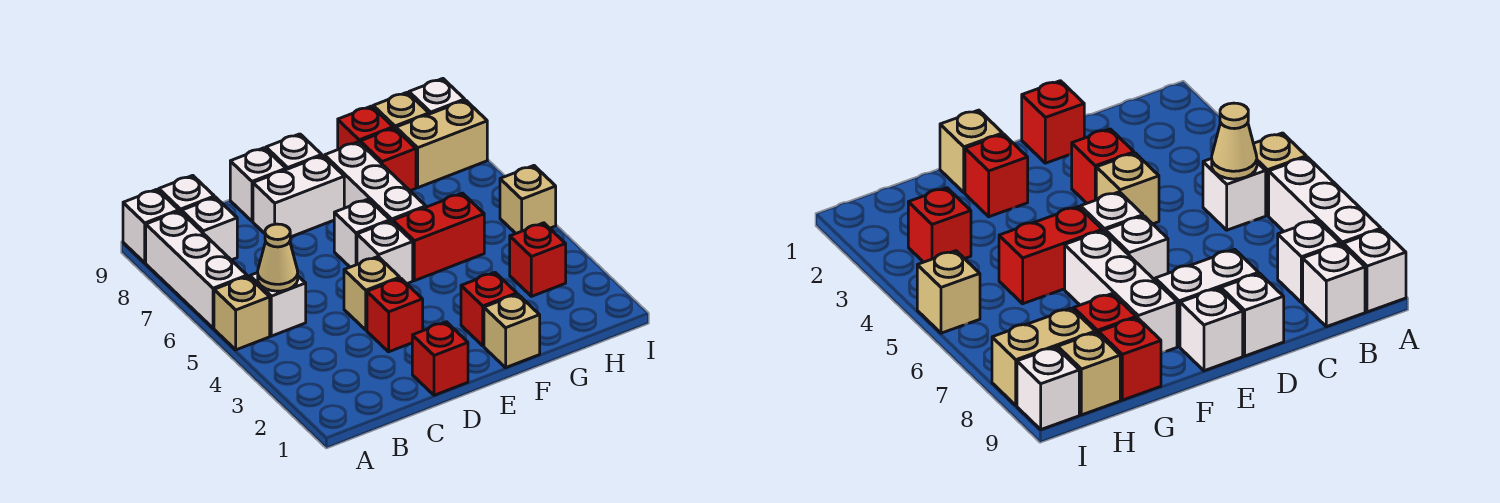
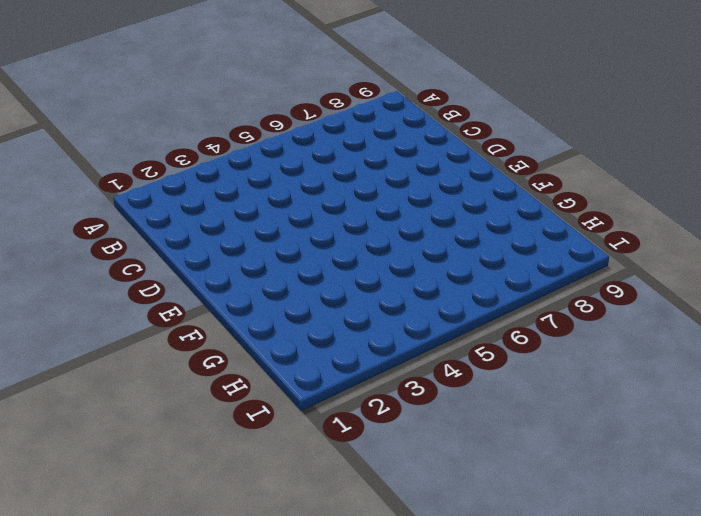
none -> tan brick A5 level 1
none -> white brick A6:A8 level 1
none -> white brick A9 level 1

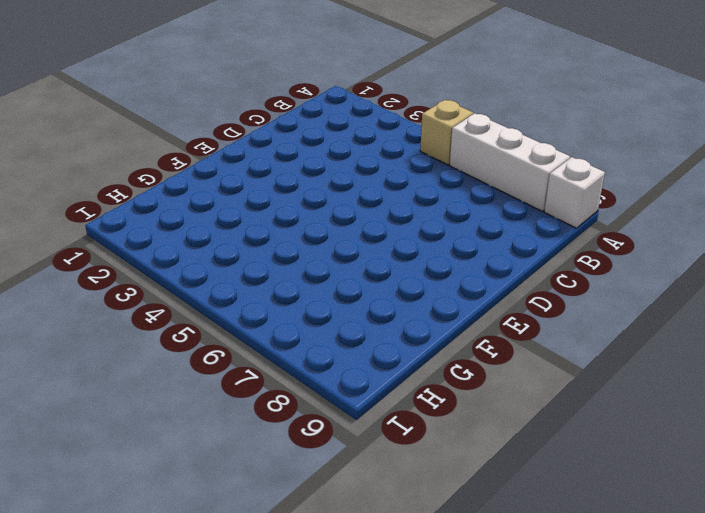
none -> white brick B5 level 1
none -> white brick B8 level 1
none -> white brick B9 level 1

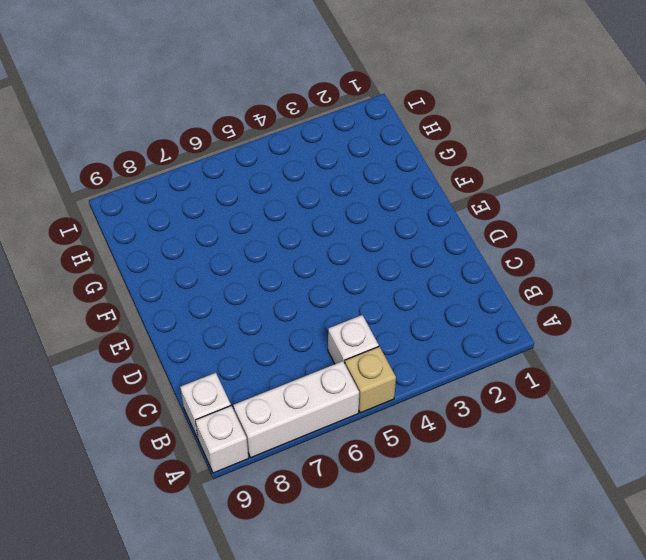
none -> white brick B8 level 1
none -> red brick D1 level 1
none -> red brick D3 level 1

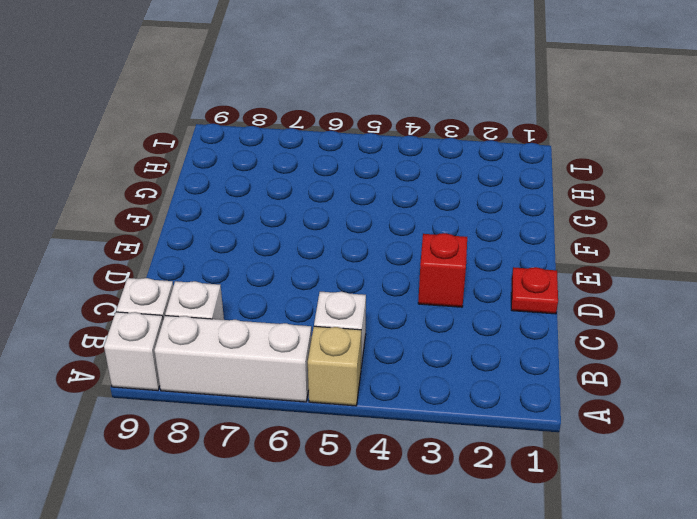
red plate D1 level 1 -> red brick D1 level 1
none -> tan brick D4 level 1
none -> white brick D8:E8 level 1
none -> white brick D9 level 1

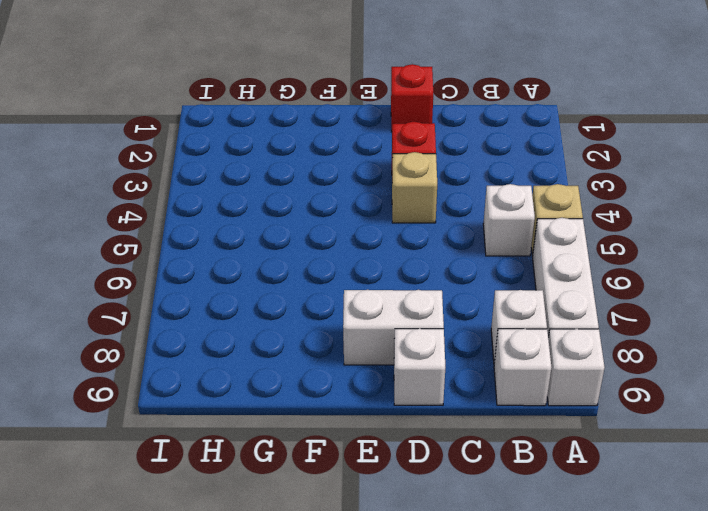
none -> white brick E5 level 1
none -> white brick E6 level 1
none -> white brick E9 level 1

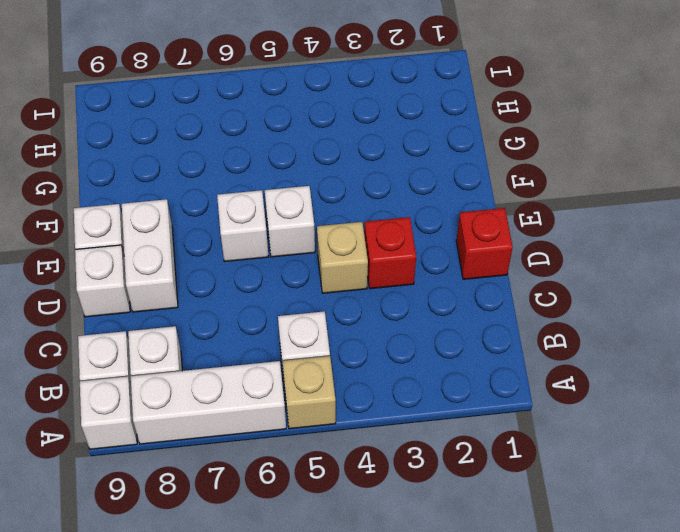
none -> tan brick F1 level 1
none -> red brick F2 level 1
none -> red brick F5:G5 level 1

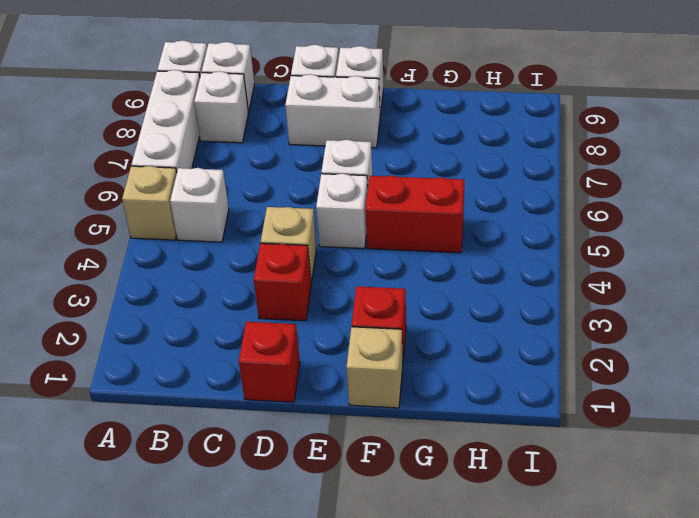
none -> white brick F6:F8 level 1
none -> red brick G8 level 1
none -> red brick G9 level 1

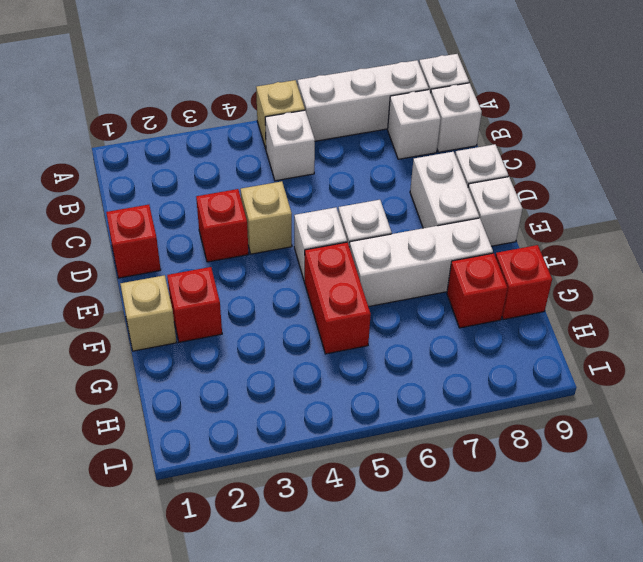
none -> red brick H3 level 1
none -> tan brick H8:I8 level 1
none -> tan brick H9 level 1

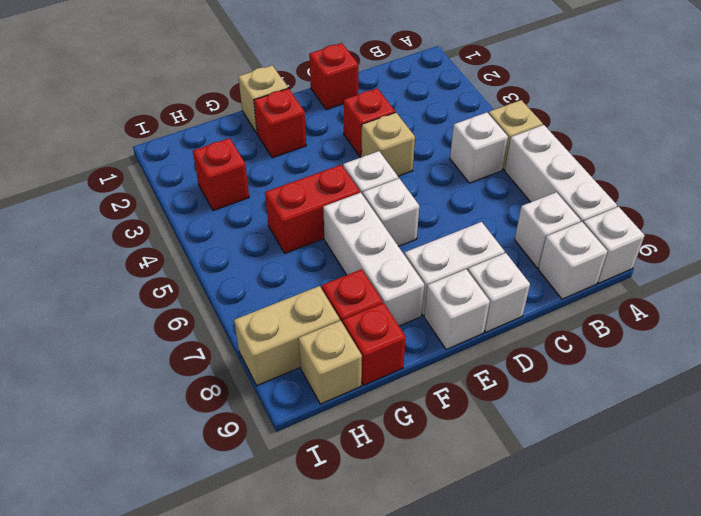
none -> tan brick I5 level 1
none -> white brick I9 level 1
none -> tan cone B5 level 2

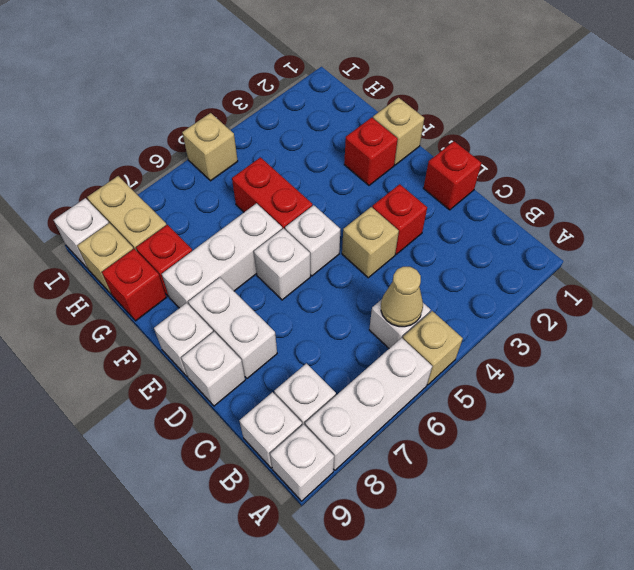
none -> red brick H3 level 1

